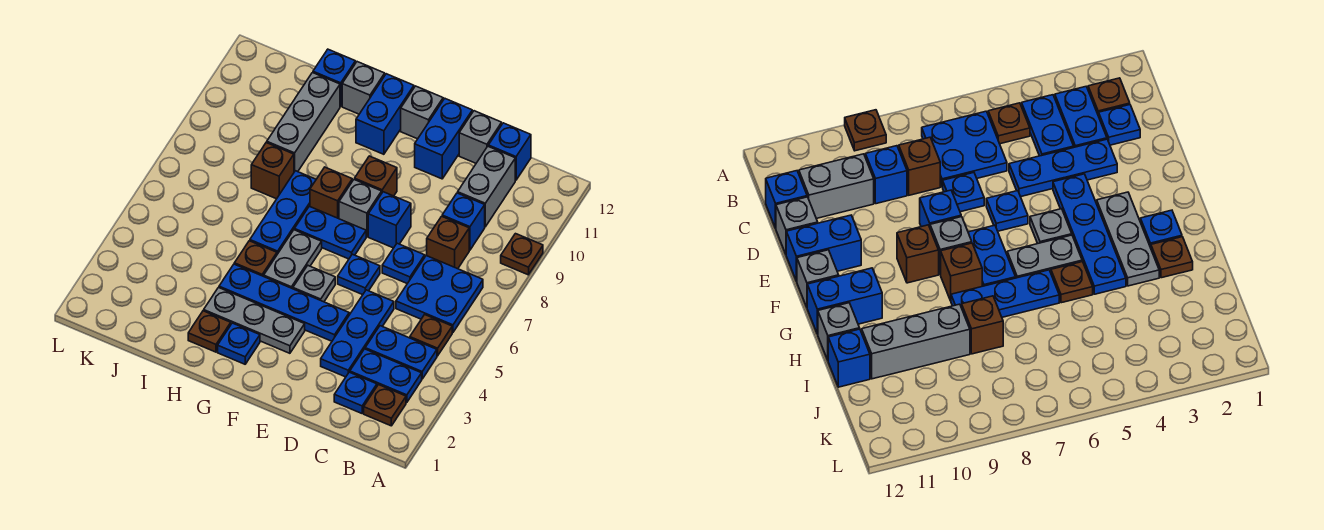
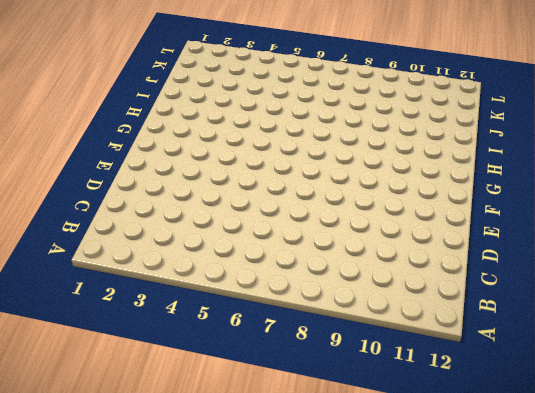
none -> brown plate A9 level 1
none -> brown plate B2 level 1
none -> blue plate B3:C3 level 1
none -> blue plate B4:C4 level 1

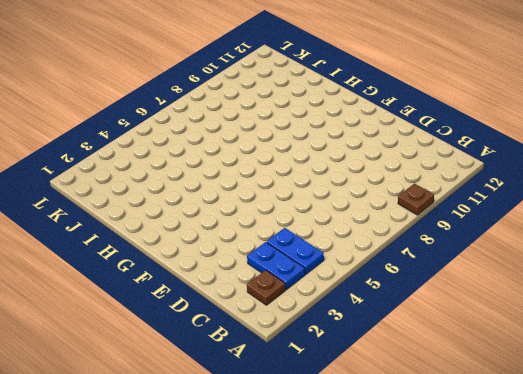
none -> brown plate B5 level 1
none -> blue plate B6:C7 level 1
none -> blue plate C2 level 1
none -> brown brick C8 level 1

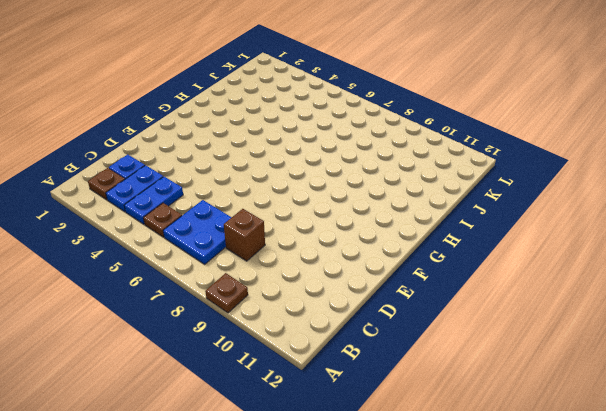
none -> blue brick C9 level 1
none -> grey brick C10:C11 level 1
none -> blue brick C12 level 1
none -> blue plate D3:D5 level 1

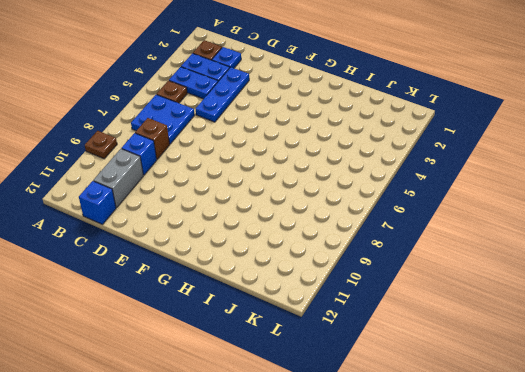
none -> blue plate D7 level 1
none -> grey brick D12 level 1
none -> blue plate E4:H4 level 1
none -> blue plate E6 level 1

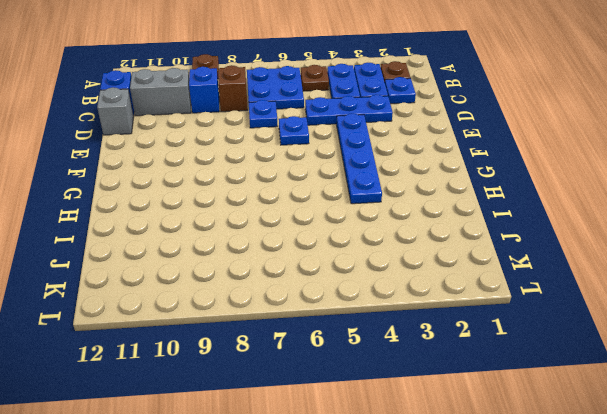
none -> blue brick E8 level 1
none -> blue brick E11:E12 level 1
none -> grey plate F3:H3 level 1
none -> grey plate F5 level 1

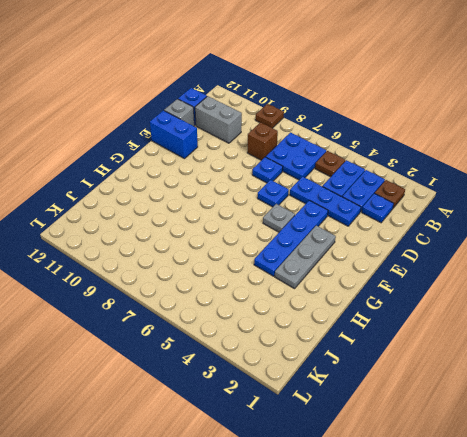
none -> blue brick C9 level 1
none -> blue brick E8 level 1
none -> blue plate F7:G7 level 1
none -> grey brick F8 level 1

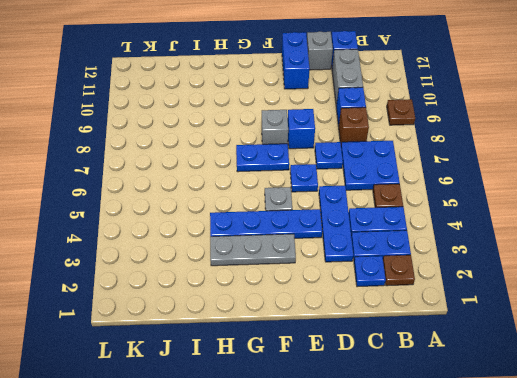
none -> brown brick F9 level 1
none -> grey brick F12 level 1
none -> blue plate G2 level 1
none -> grey plate G5:G6 level 1

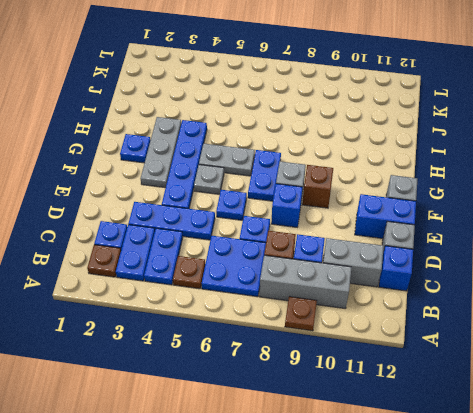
grey brick B8:B10 level 1 -> grey brick I9:I11 level 1
none -> brown brick G8 level 1
none -> blue brick G11:G12 level 1
none -> brown plate H2 level 1
none -> brown plate H5 level 1

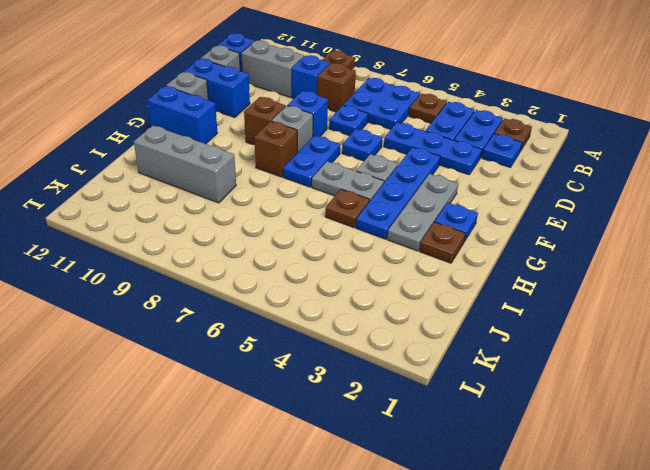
none -> blue plate H6:H8 level 1
none -> grey brick H12 level 1
none -> brown brick I8 level 1
none -> blue brick I12 level 1

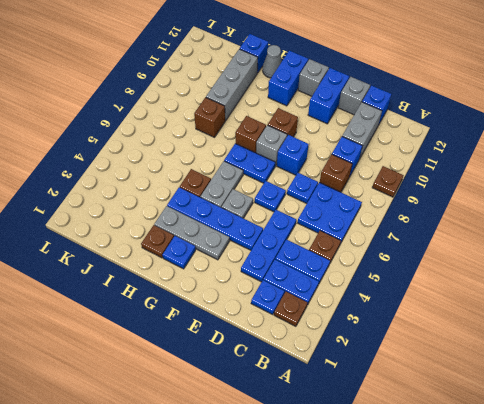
grey cone H12 level 1 -> grey brick H12 level 1
none -> blue plate H6:H8 level 1

